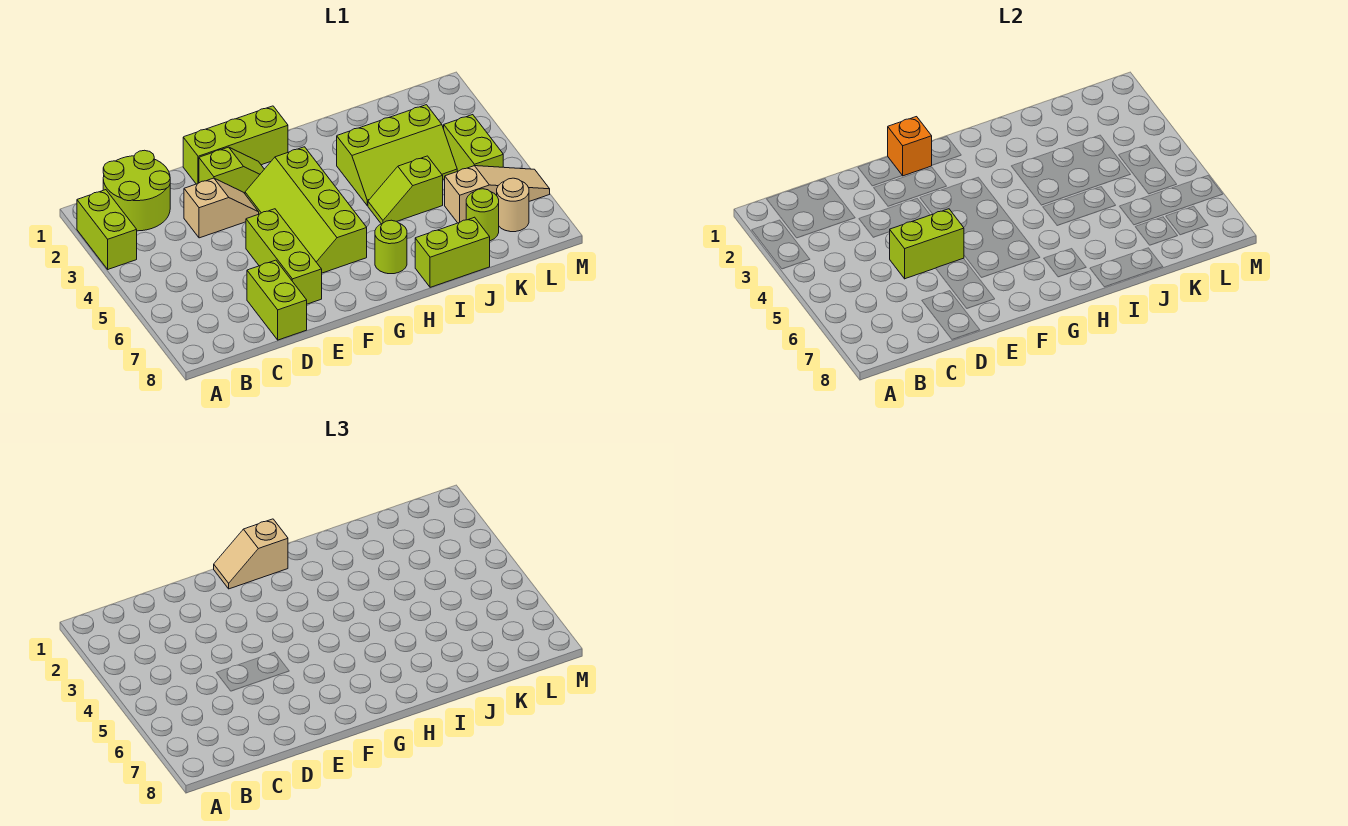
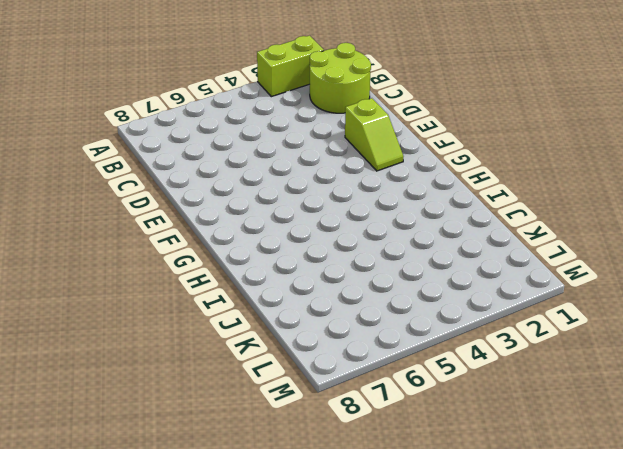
none -> tan slope D3:E3 level 1 top D
none -> lime brick D7:D8 level 1
none -> lime brick E1:G1 level 1

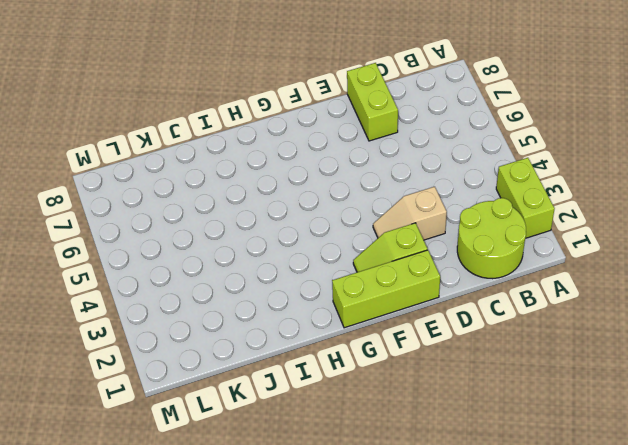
none -> lime brick E5:E7 level 1
none -> lime slope F3:G6 level 1 top G
none -> lime round brick H7 level 1

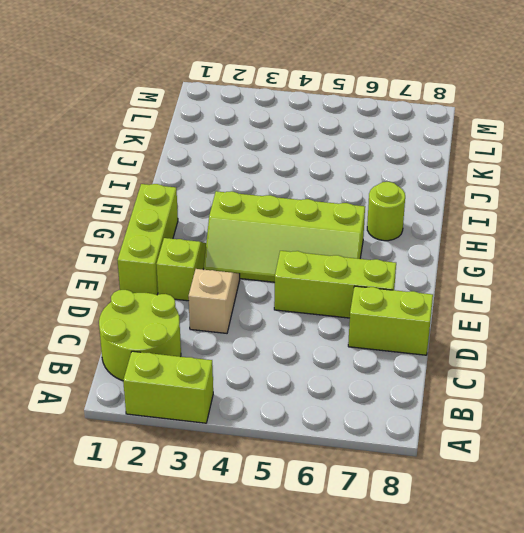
none -> lime slope I3:K4 level 1 top 3
none -> lime slope I5:J5 level 1 top J
none -> lime brick I8:J8 level 1

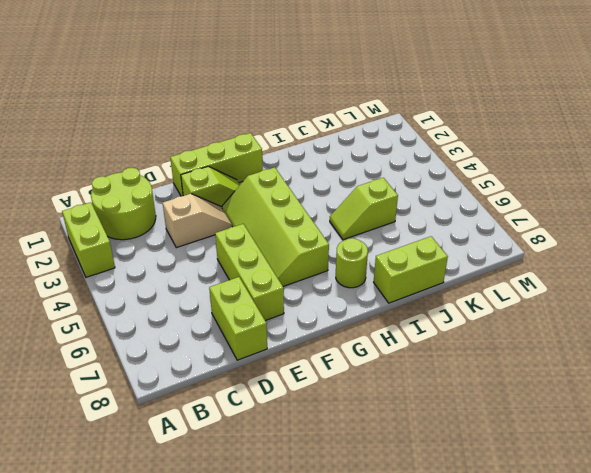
none -> lime slope I3:K4 level 1 top 3
none -> tan slope K6:M6 level 1 top K
none -> lime round brick K7 level 1

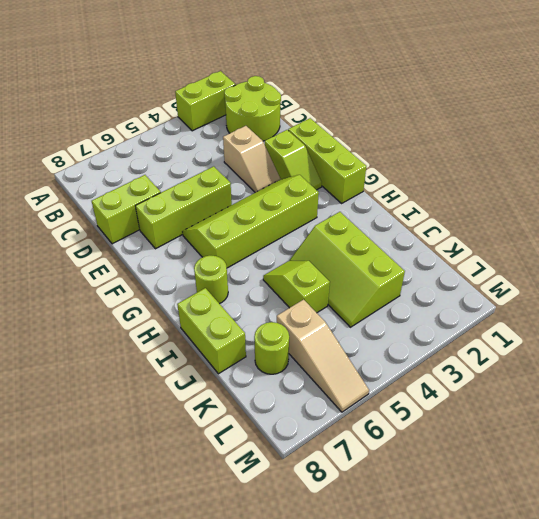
none -> lime brick L4:L5 level 1
none -> tan round brick L7 level 1
none -> lime brick D5:E5 level 2

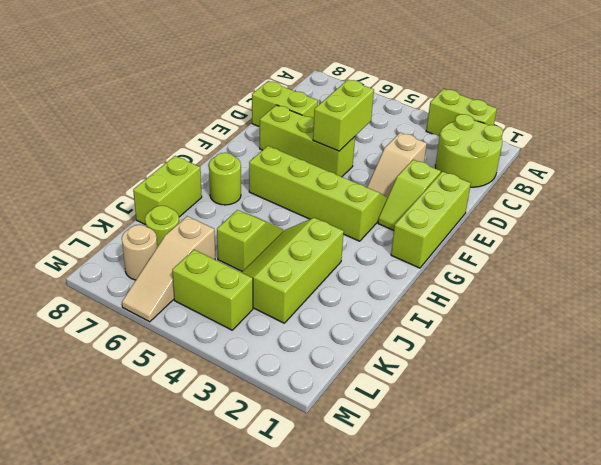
none -> orange brick F1 level 2
none -> tan slope F1:G1 level 3 top G

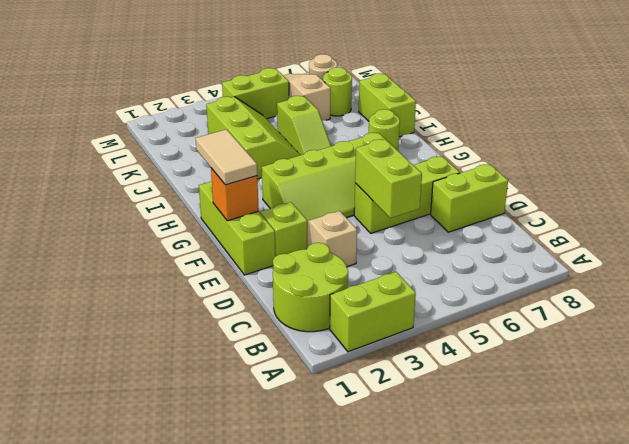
tan tile F1:G1 level 3 -> tan slope F1:G1 level 3 top G

